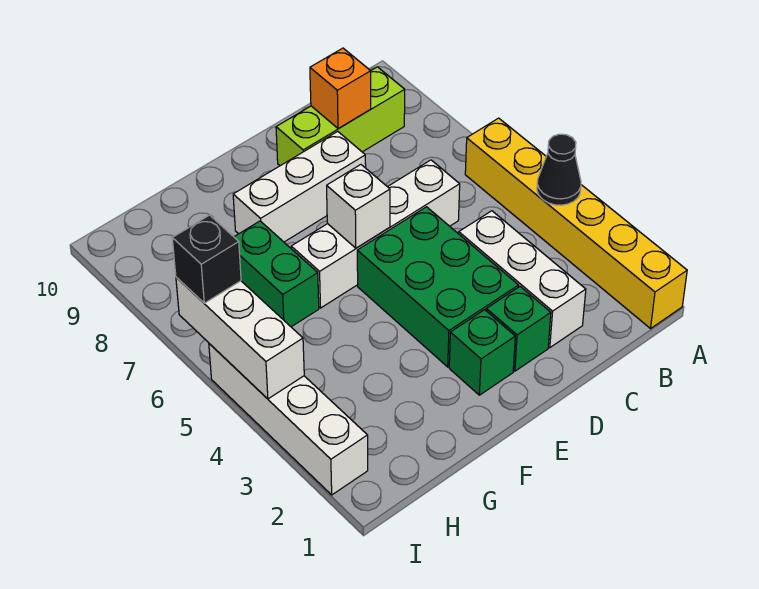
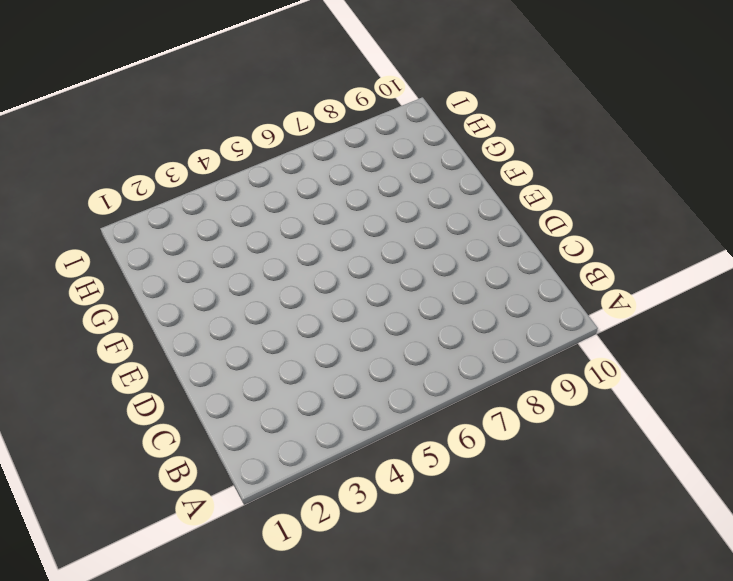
none -> yellow brick A1:A6 level 1
none -> lime brick B9:D9 level 1
none -> white brick C2:C4 level 1

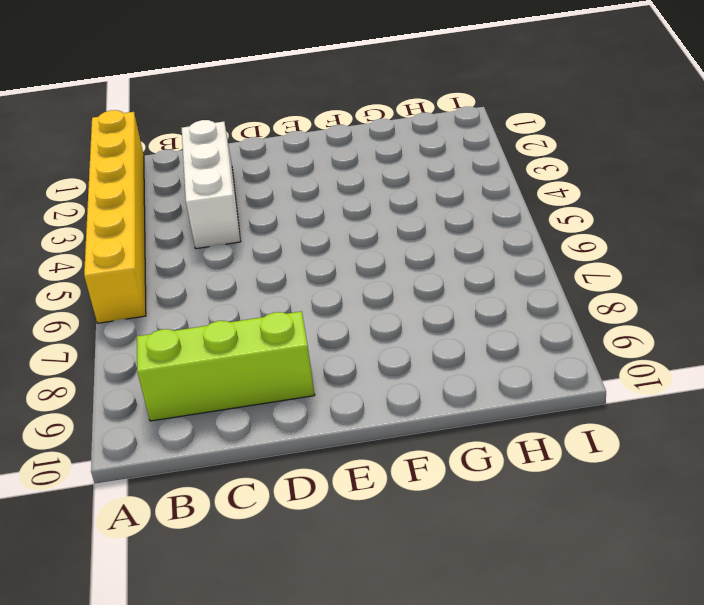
none -> white brick C6:F6 level 1
none -> green brick D2 level 1
none -> green brick D3:E5 level 1

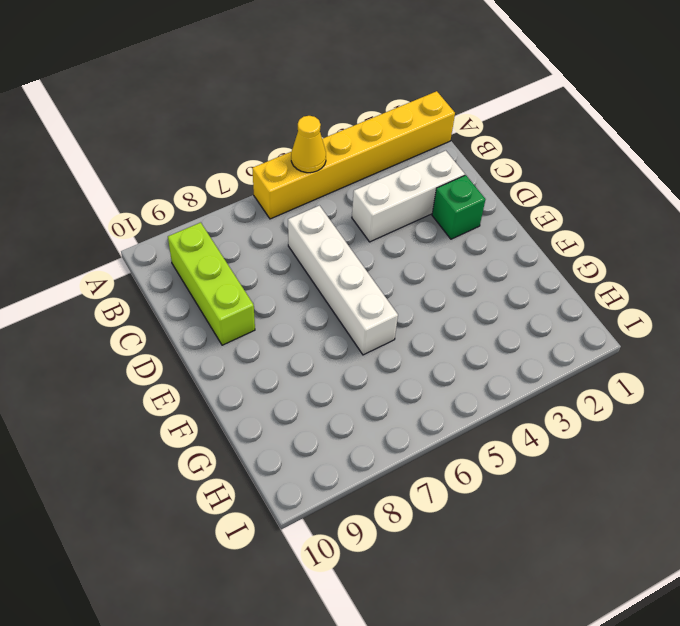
yellow cone A5 level 2 -> none
none -> green brick D3:E5 level 1
none -> white brick D8:F8 level 1
none -> green brick E2 level 1

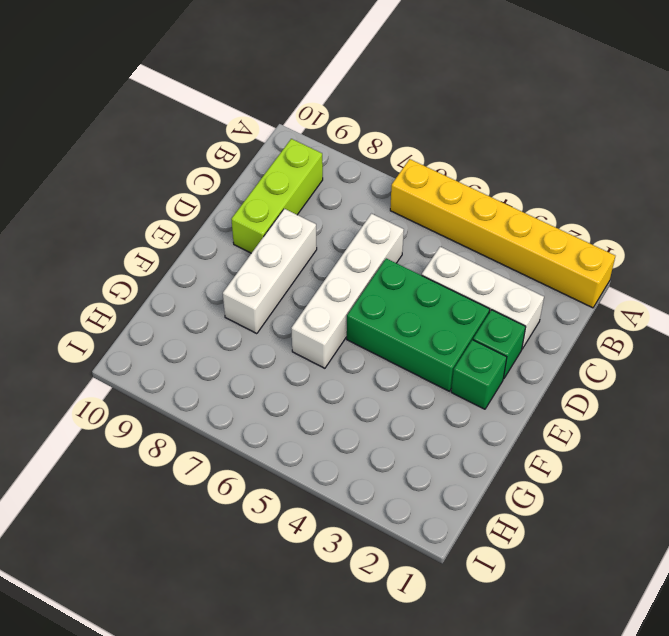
none -> green brick G6:G7 level 1
none -> white brick I2:I5 level 1
none -> black cone A4 level 2

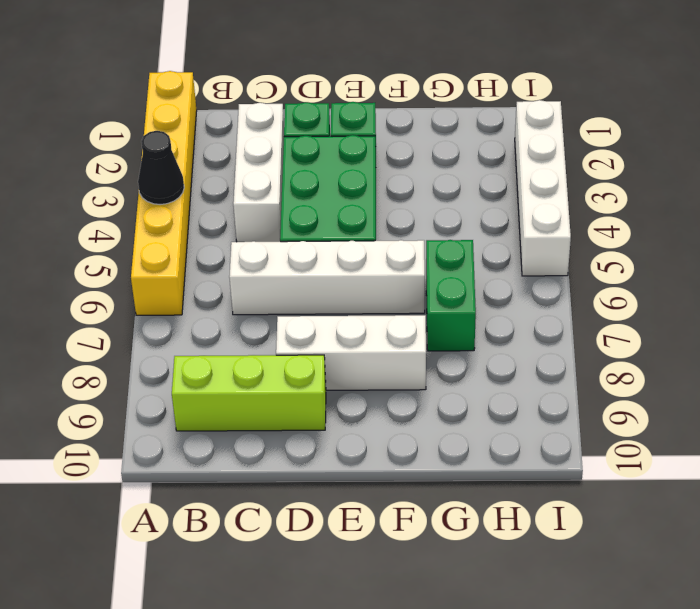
none -> orange brick C9 level 2
none -> white brick E6 level 2
none -> white brick I4:I6 level 2

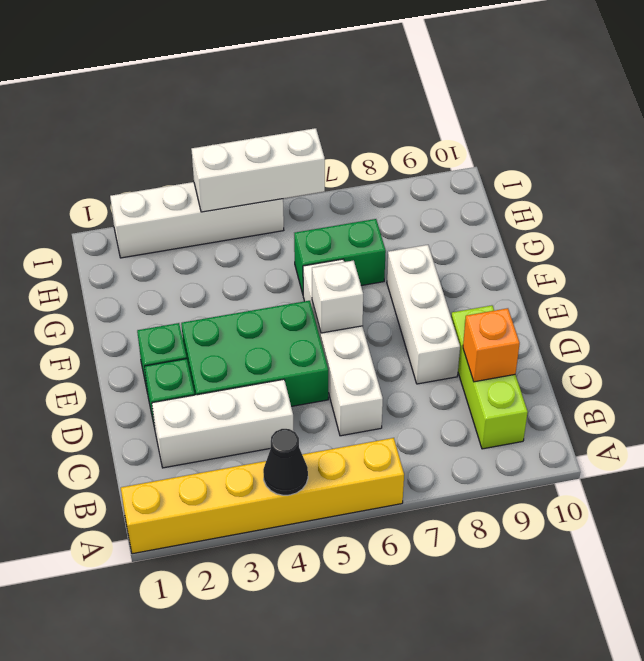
none -> black brick I6 level 3

